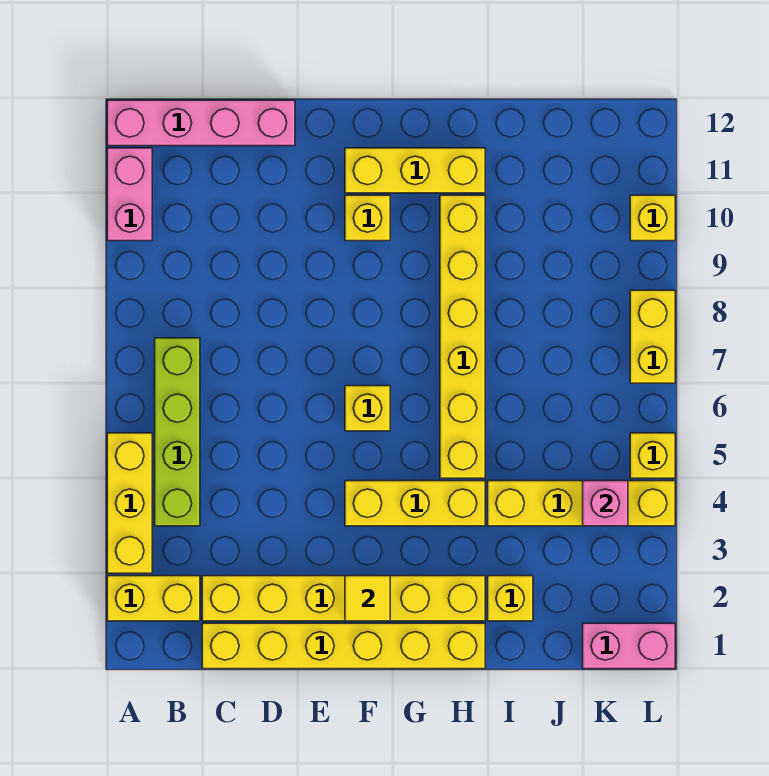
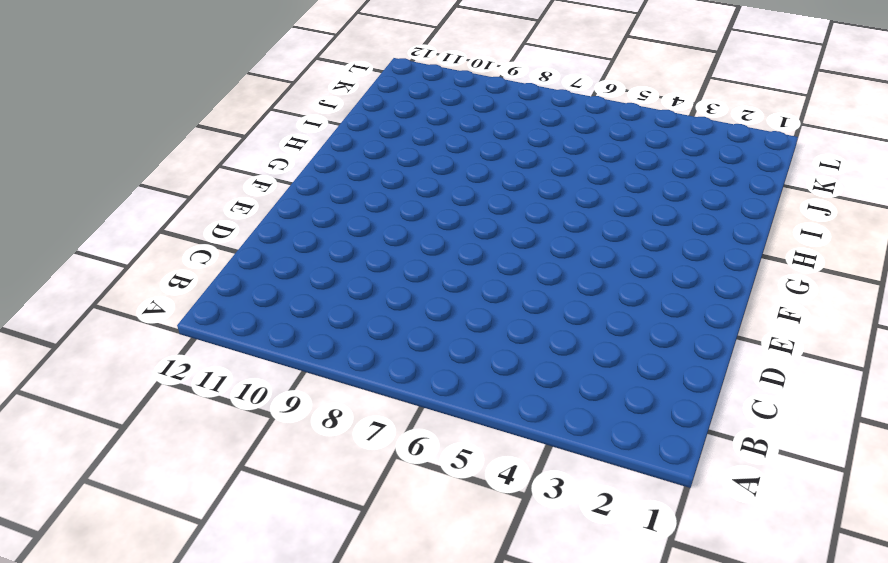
none -> yellow brick A2:B2 level 1
none -> yellow brick A3:A5 level 1
none -> pink brick A10:A11 level 1

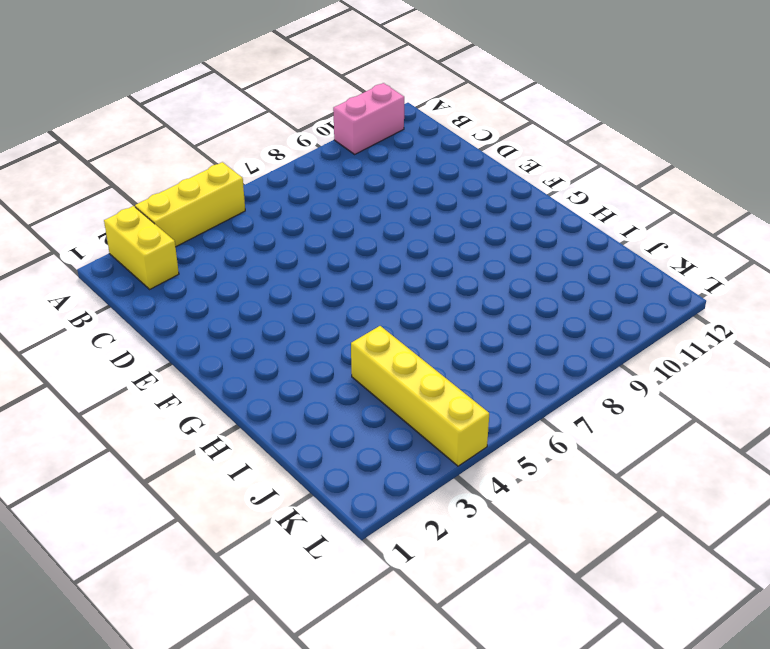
none -> pink brick A12:D12 level 1
none -> lime brick B4:B7 level 1
none -> yellow brick C1:H1 level 1

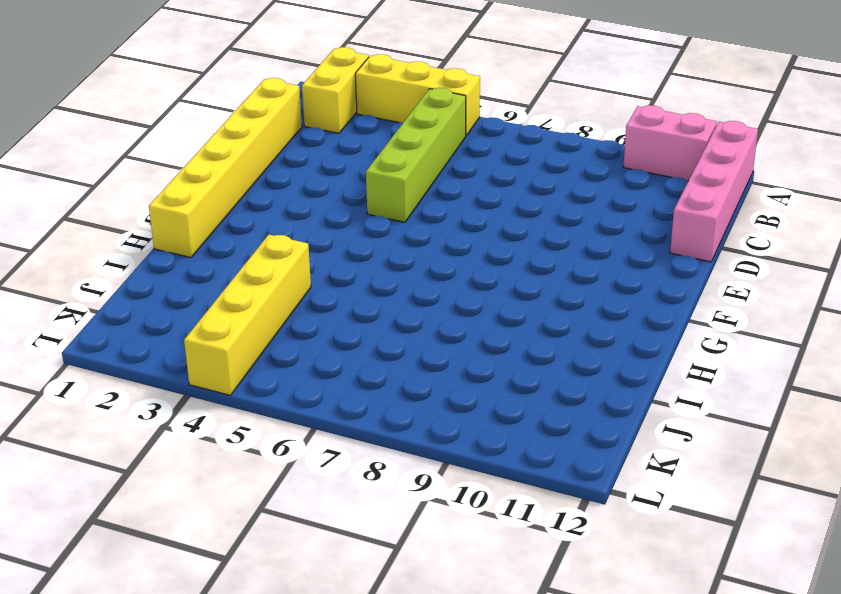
lime brick B5:E5 level 1 -> lime brick B4:B7 level 1
none -> yellow brick C2:H2 level 1
none -> yellow brick F4:H4 level 1
none -> yellow brick F6 level 1

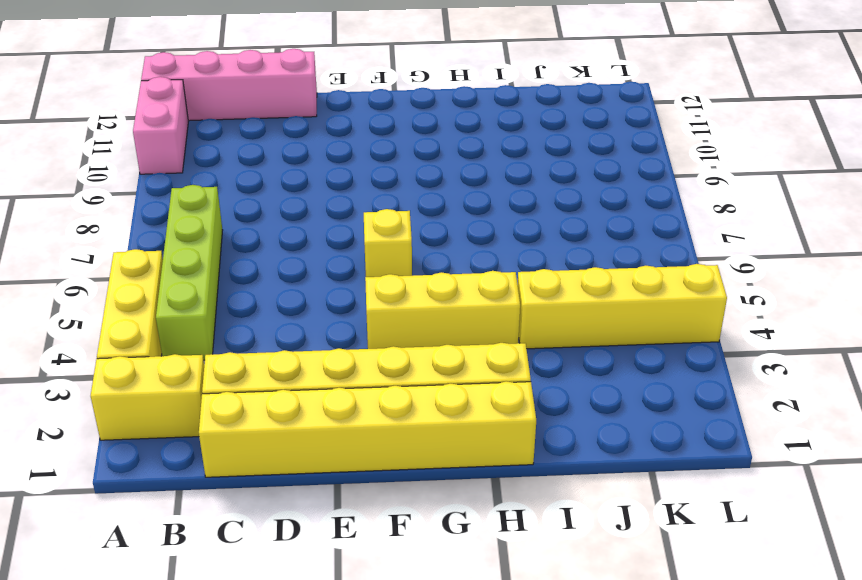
none -> yellow brick F10 level 1
none -> yellow brick F11:H11 level 1
none -> yellow brick H5:H10 level 1

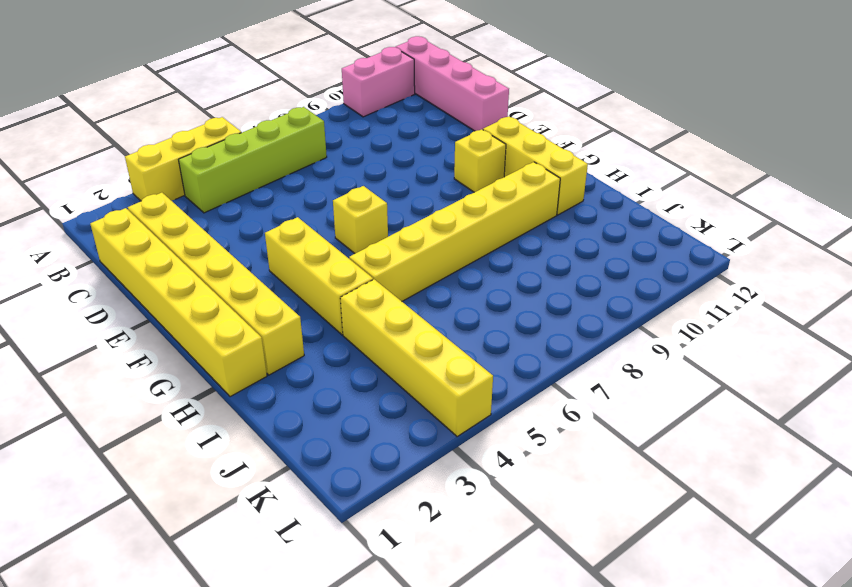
none -> yellow brick A2:B2 level 1
none -> yellow brick I2 level 1
none -> pink brick K1:L1 level 1

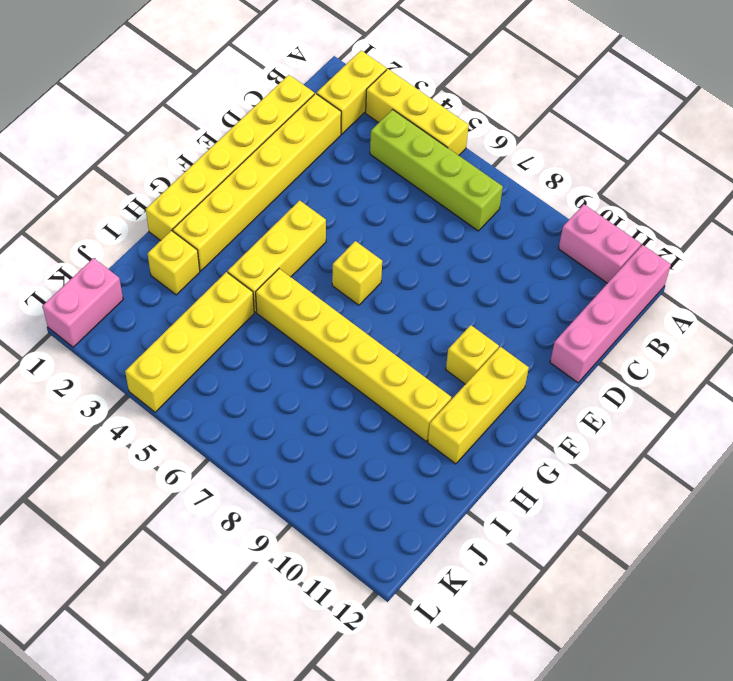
none -> yellow brick L5 level 1
none -> yellow brick L7:L8 level 1
none -> yellow brick L10 level 1

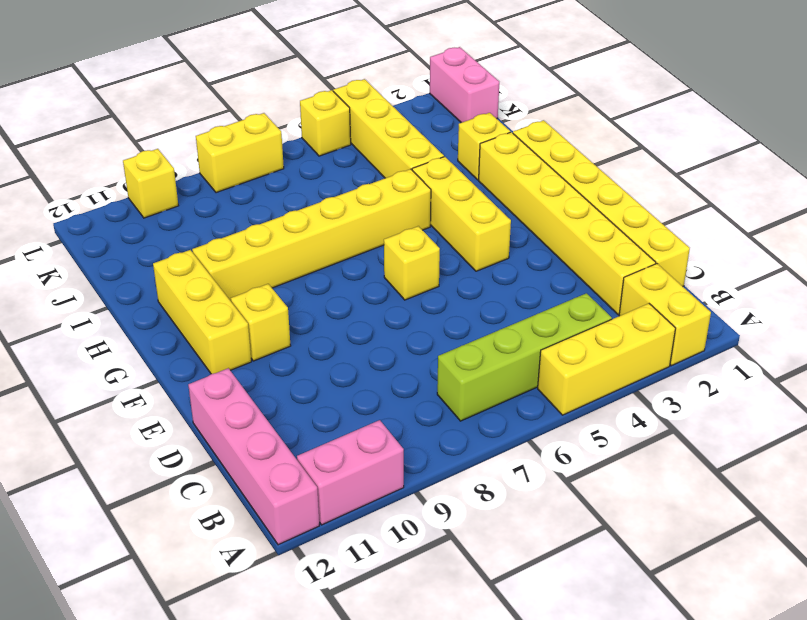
none -> yellow tile F2 level 2
none -> pink brick K4 level 2

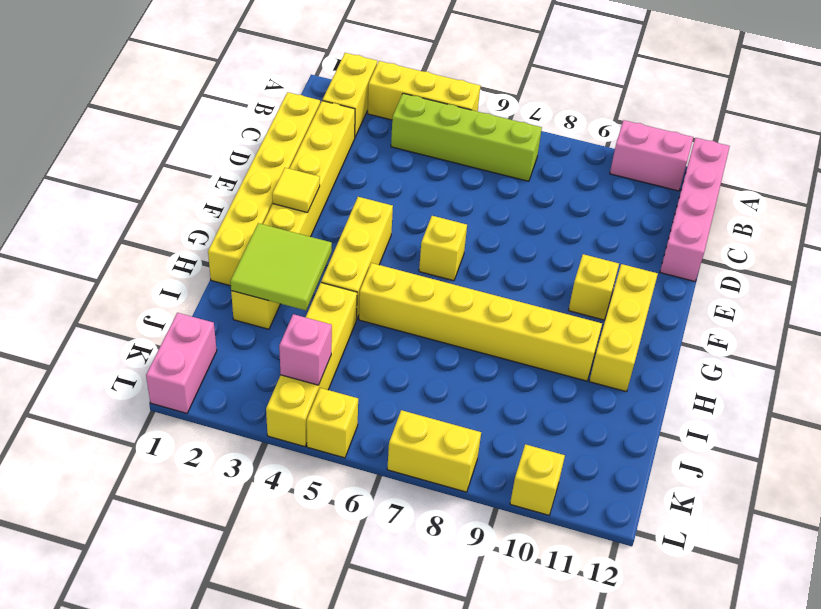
lime tile H2:I3 level 2 -> none

